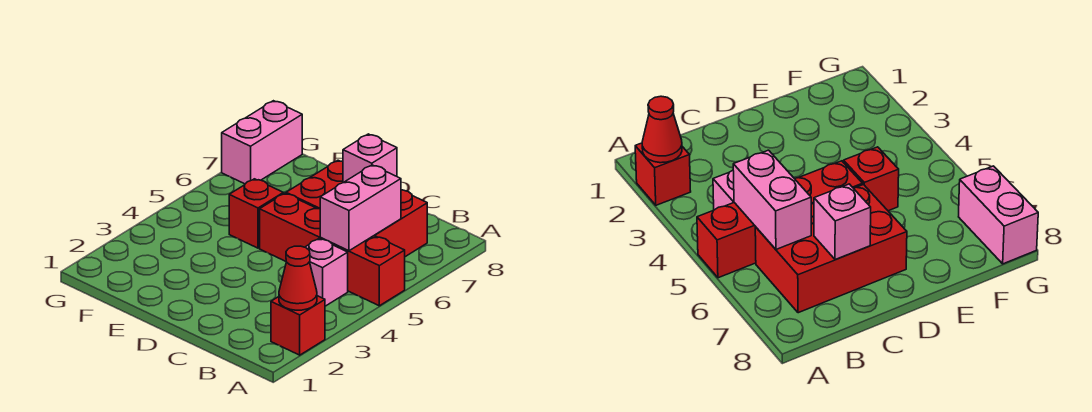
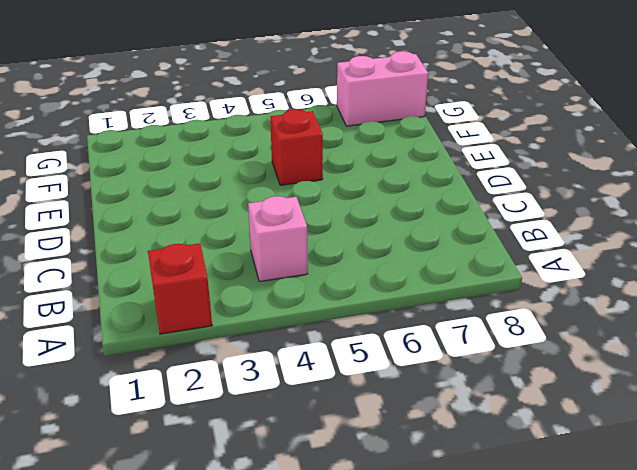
none -> red brick A5:D5 level 1
none -> red brick B6:D7 level 1

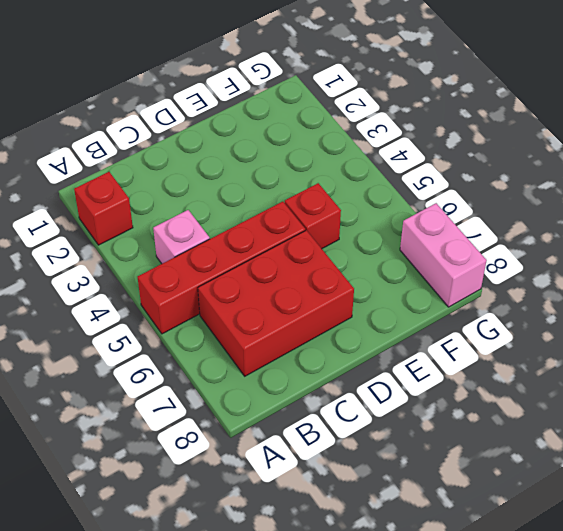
none -> red cone A2 level 2
none -> pink brick B5:B6 level 2

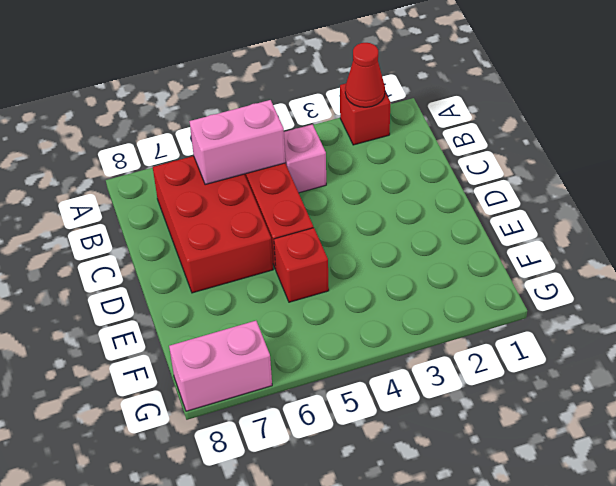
none -> pink brick C7 level 2

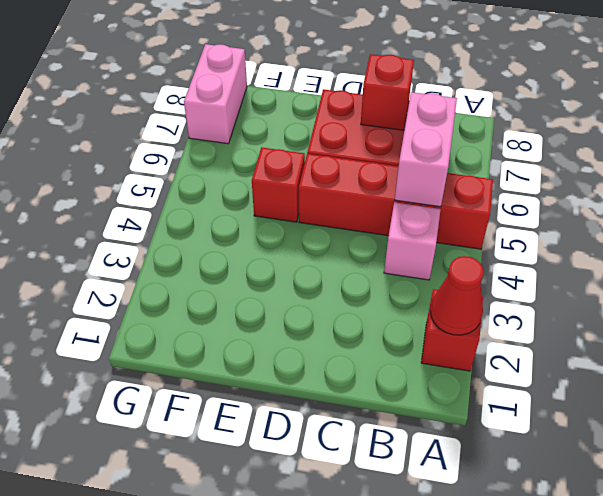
red brick C7 level 2 -> pink brick C7 level 2

